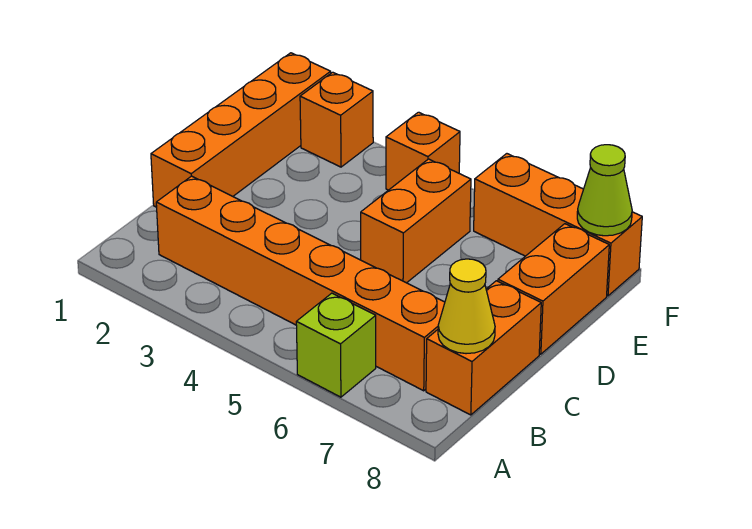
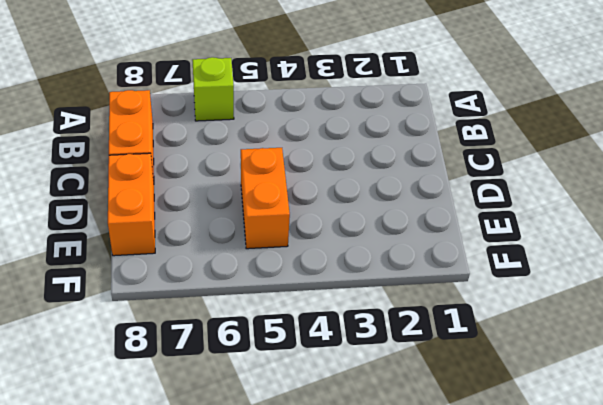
none -> orange brick B2:B7 level 1
none -> orange brick C1:F1 level 1

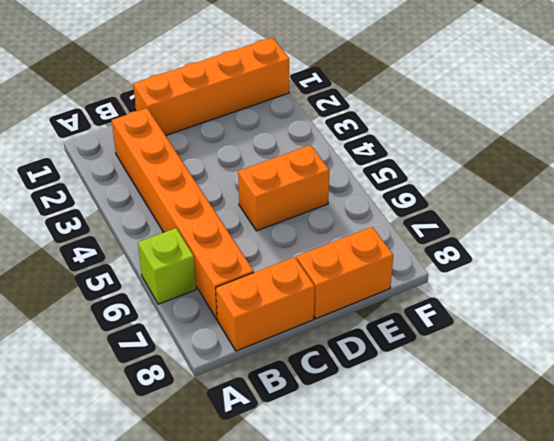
none -> orange brick F2 level 1
none -> orange brick F4 level 1

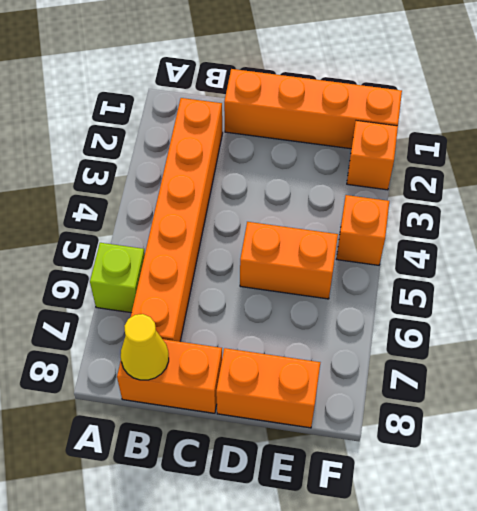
none -> orange brick F6:F8 level 1
none -> lime cone F8 level 2

